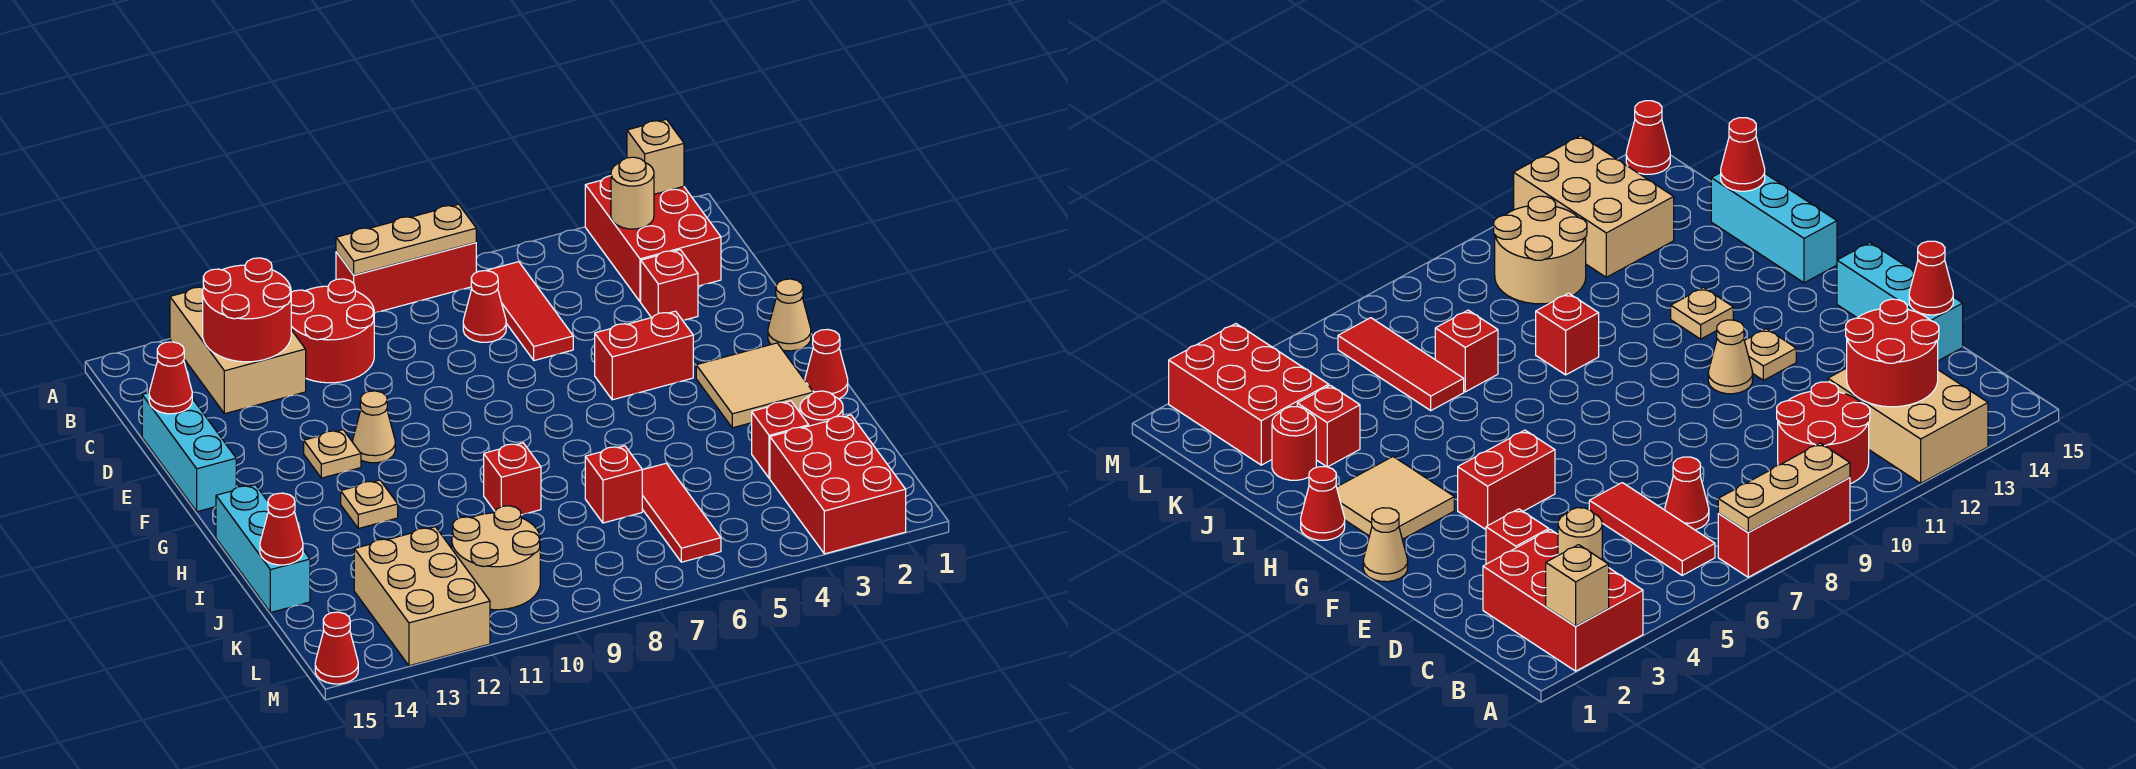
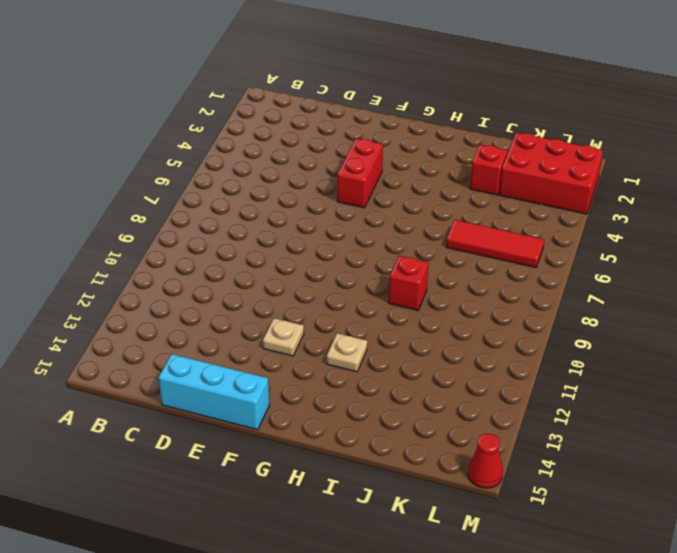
none -> red brick A2:C3 level 1
none -> red brick A7:A9 level 1
none -> tan brick A12:C13 level 1
none -> red tile B6:D6 level 1

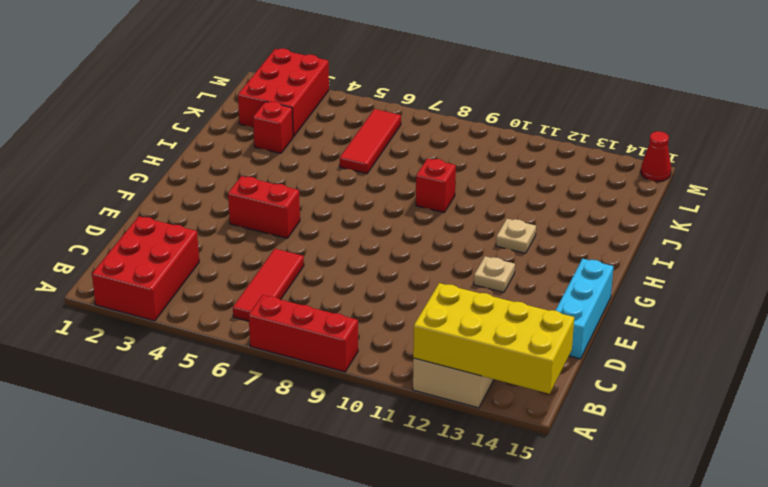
yellow brick A12:B15 level 2 -> red round brick B12:C13 level 2
none -> red round brick B10:C11 level 1
none -> red cone C7 level 1
none -> red brick D3 level 1
none -> tan cone F1 level 1

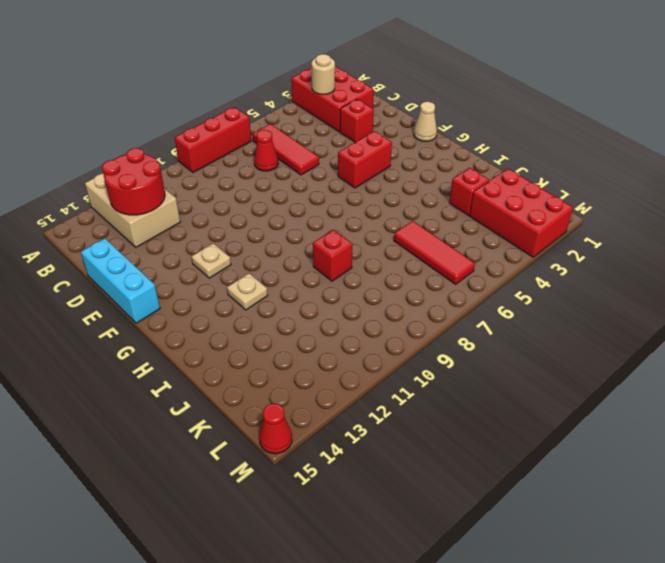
none -> red round brick B10:C11 level 1
none -> tan cone F11 level 1
none -> tan tile G2:H3 level 1
none -> red cone H1 level 1

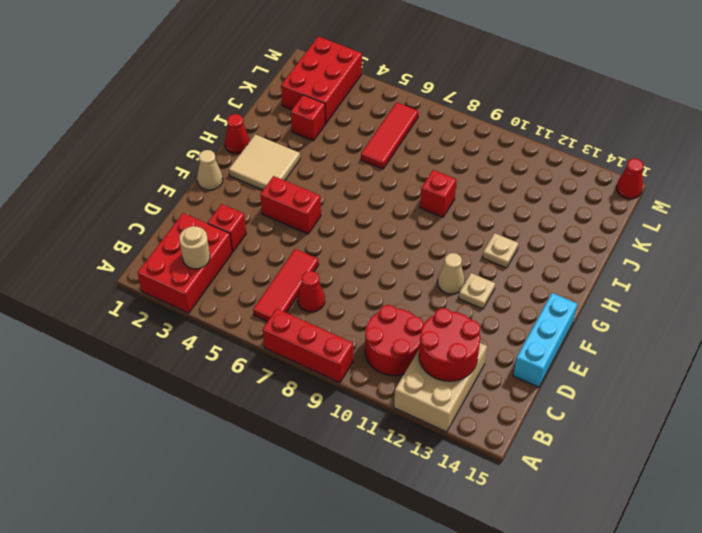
none -> cyan brick H15:J15 level 1
none -> red round brick J2 level 1
none -> red brick J7 level 1
none -> tan round brick K10:L11 level 1

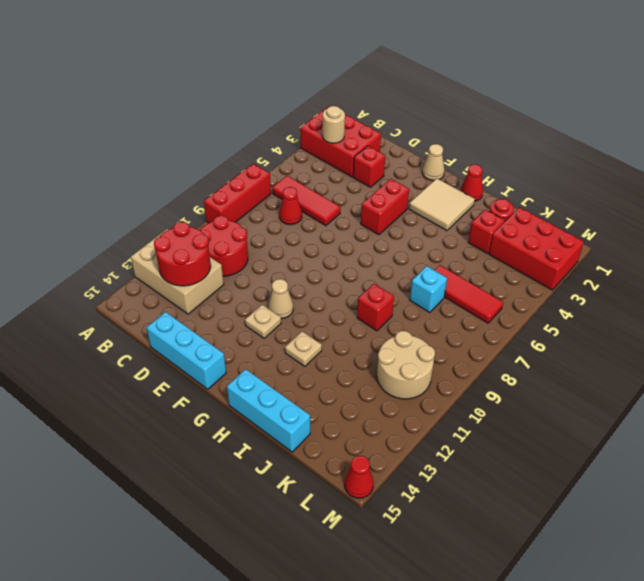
cyan brick J7 level 1 -> red brick J7 level 1
none -> tan brick K12:M13 level 1
none -> tan brick A2 level 2
none -> tan plate A7:A9 level 2
none -> red cone D15 level 2

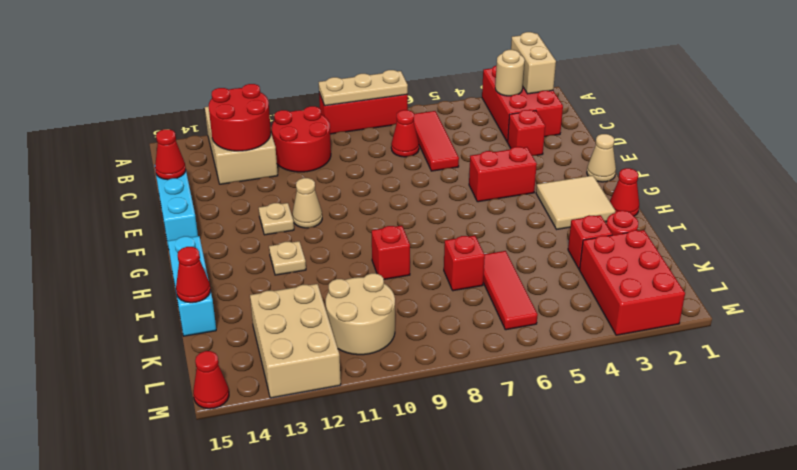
tan brick A2:B2 level 2 -> tan brick A2 level 2

